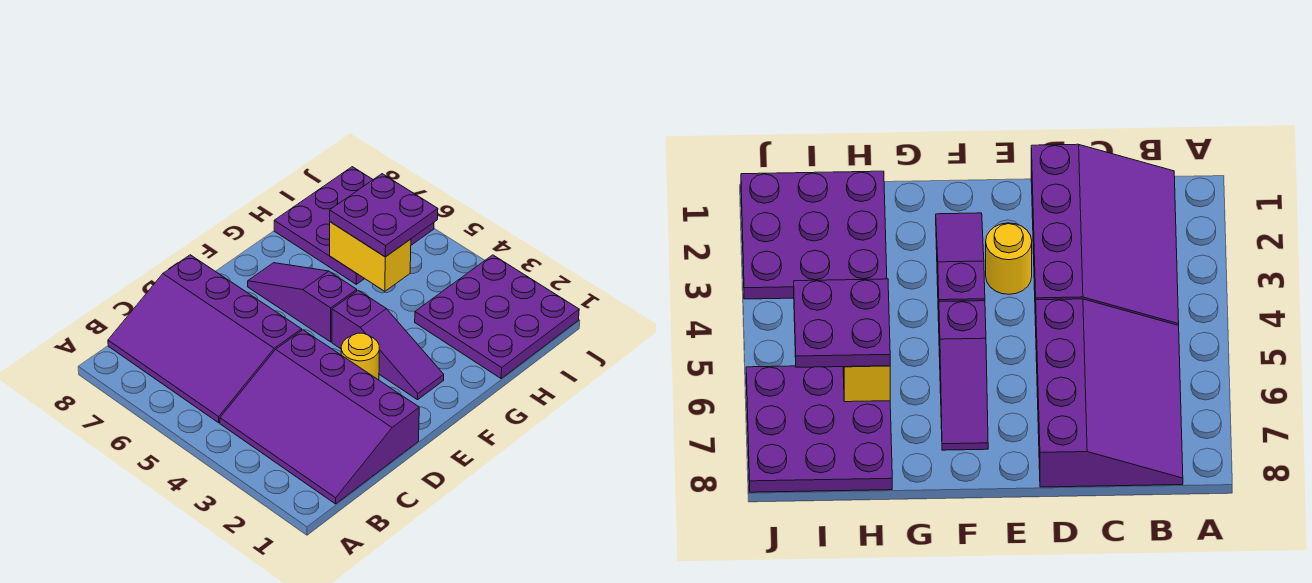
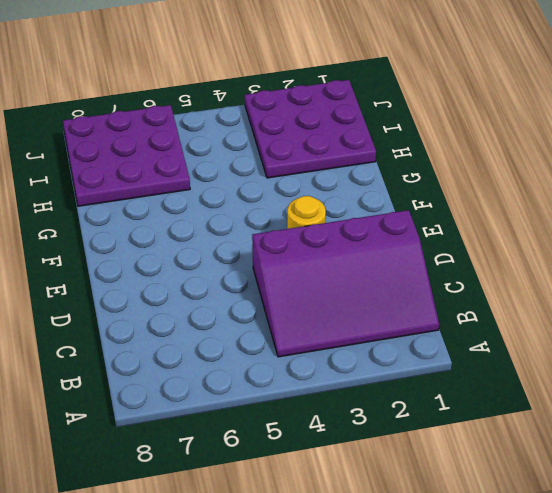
none -> purple slope B5:D8 level 1 top D
none -> purple slope F2:F4 level 1 top 4

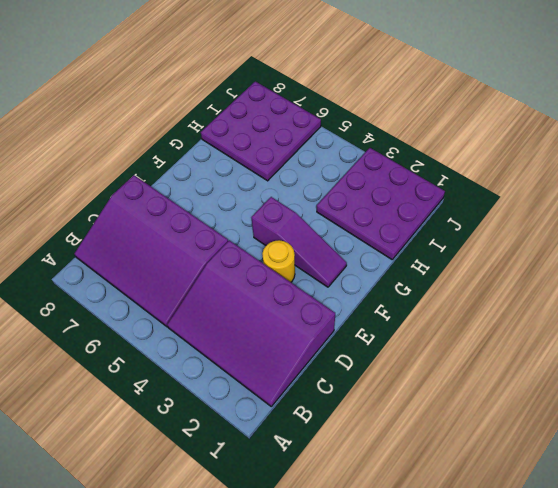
none -> purple slope F5:F7 level 1 top 5
none -> yellow brick H5:H6 level 2

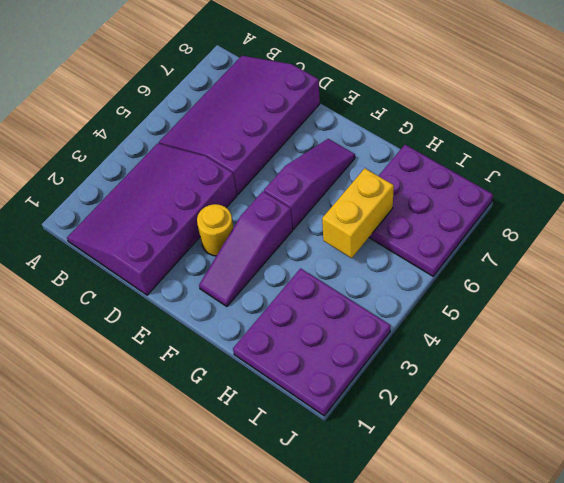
none -> purple plate H5:I6 level 3

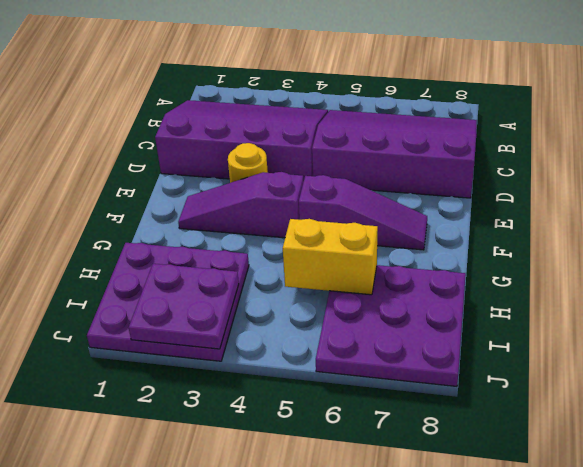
purple plate I2:J3 level 2 -> purple plate H5:I6 level 3

